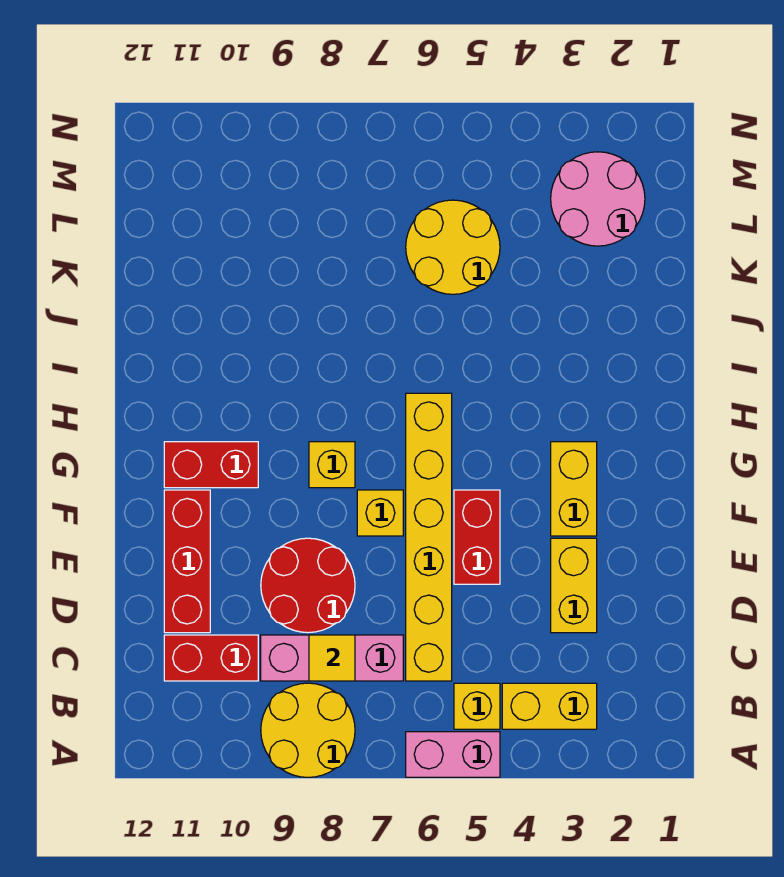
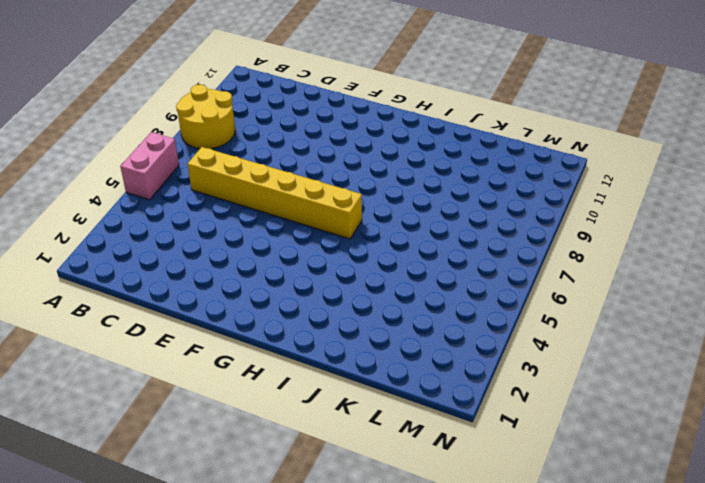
none -> yellow brick B3:B4 level 1
none -> yellow brick B5 level 1
none -> pink brick C7:C9 level 1

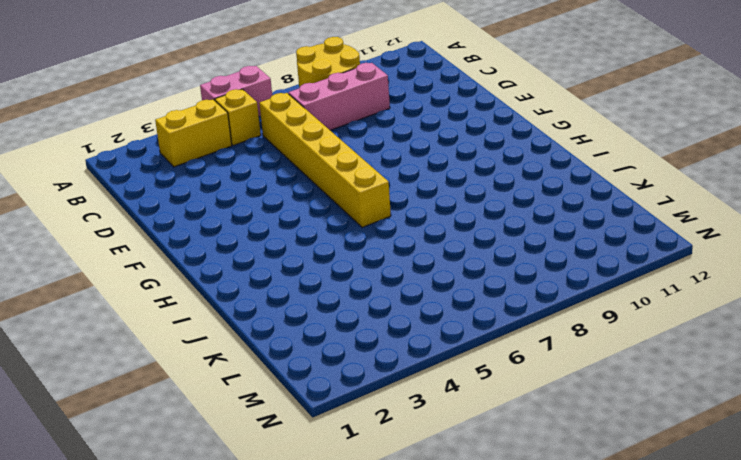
none -> red brick C10:C11 level 1
none -> yellow brick D3:E3 level 1
none -> red round brick D8:E9 level 1

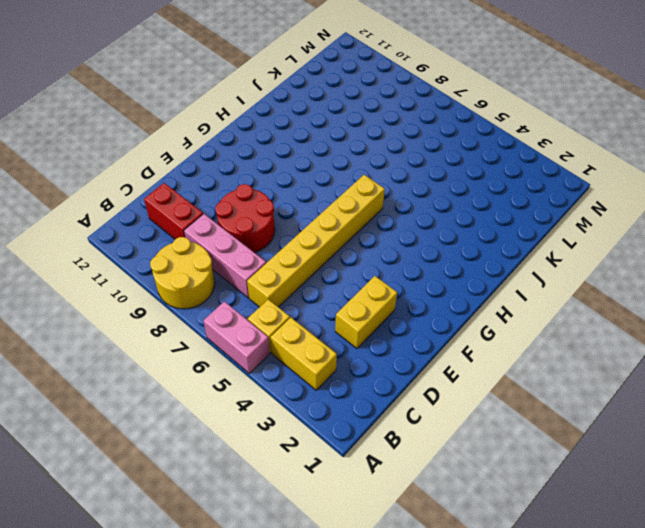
none -> red brick D11:F11 level 1
none -> red brick E5:F5 level 1
none -> yellow brick F3:G3 level 1

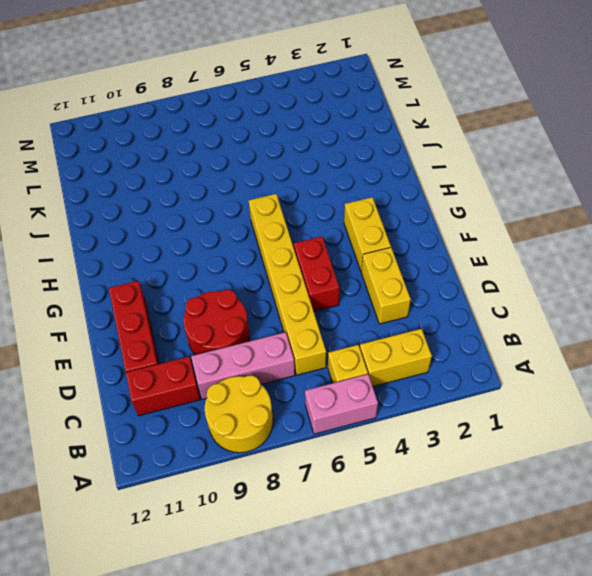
none -> yellow brick F7 level 1
none -> yellow brick G8 level 1
none -> red brick G10:G11 level 1

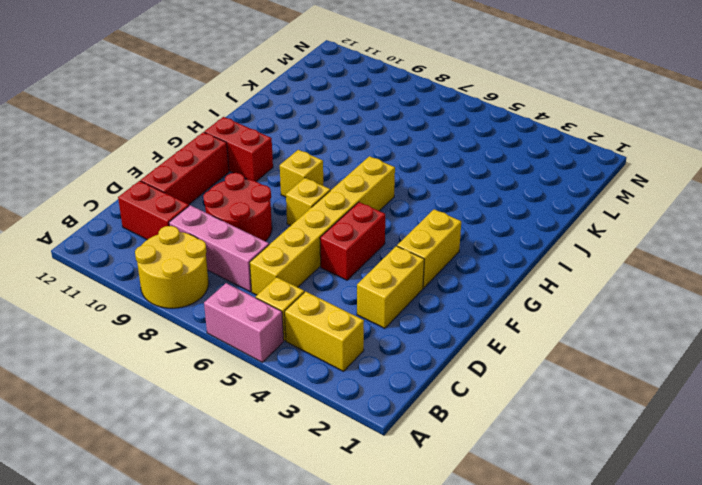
none -> yellow round brick K5:L6 level 1
none -> pink round brick L2:M3 level 1
none -> yellow tile C8 level 2

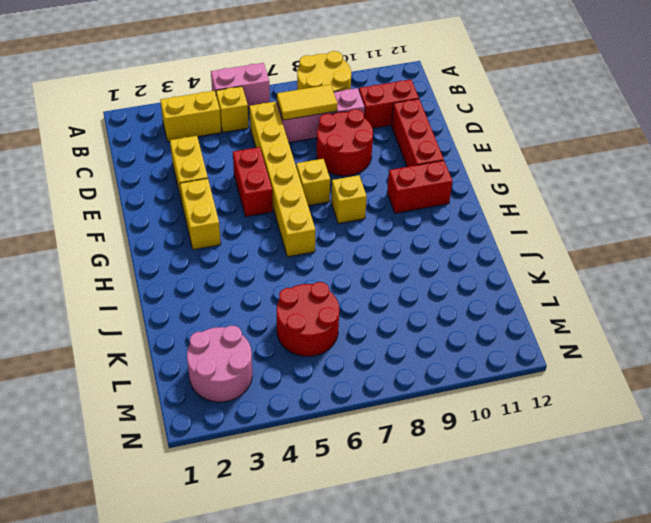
yellow tile C7:C8 level 2 -> yellow tile C8 level 2
red round brick K5:L6 level 1 -> yellow round brick K5:L6 level 1

